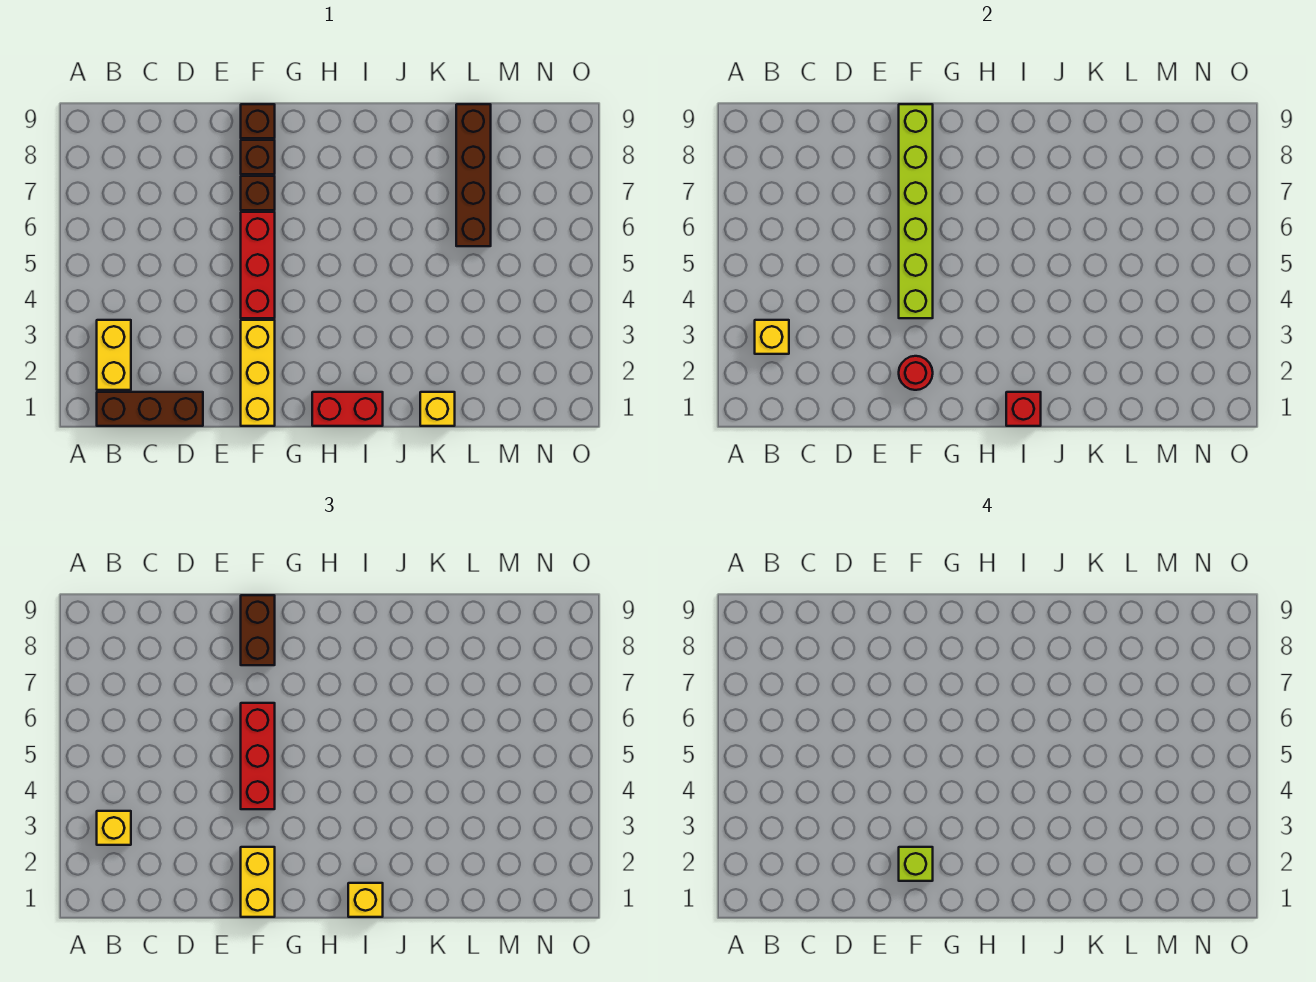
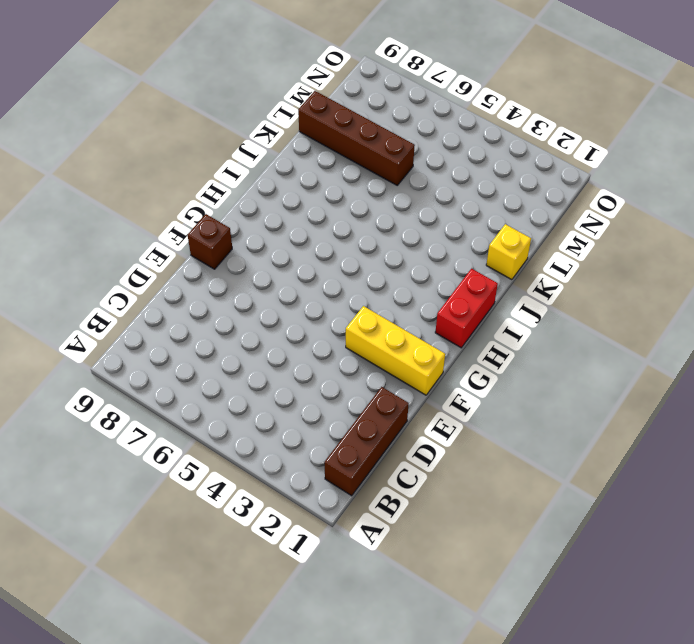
none -> yellow brick B2:B3 level 1
none -> red brick F4:F6 level 1
none -> brown brick F7 level 1

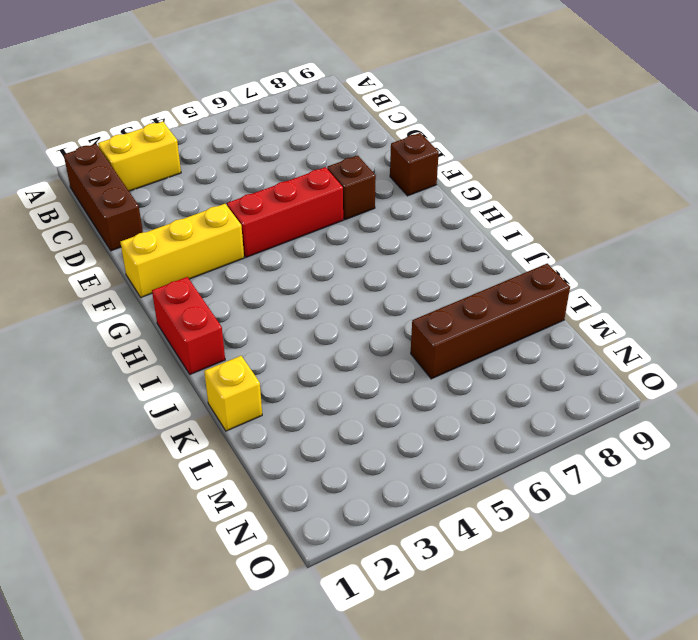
none -> brown brick F8 level 1
none -> yellow brick B3 level 2
none -> red round brick F2 level 2

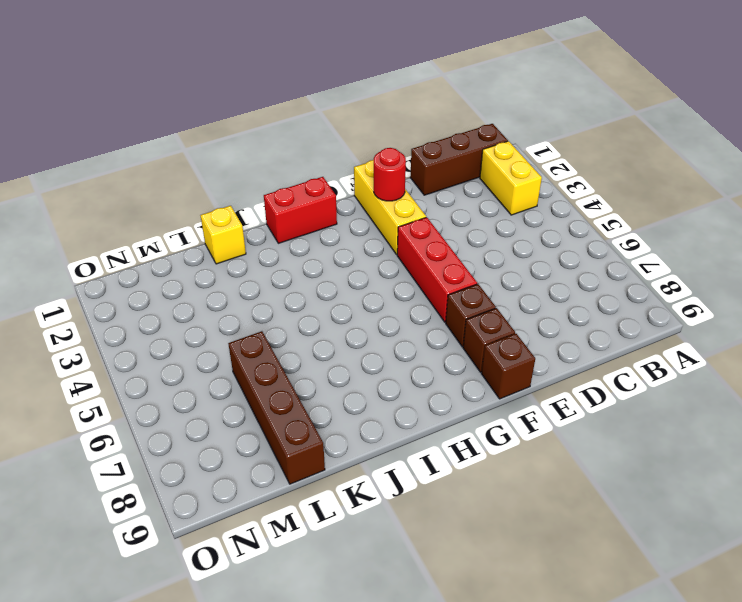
none -> yellow brick B3 level 2
none -> lime brick F4:F9 level 2
none -> red brick I1 level 2

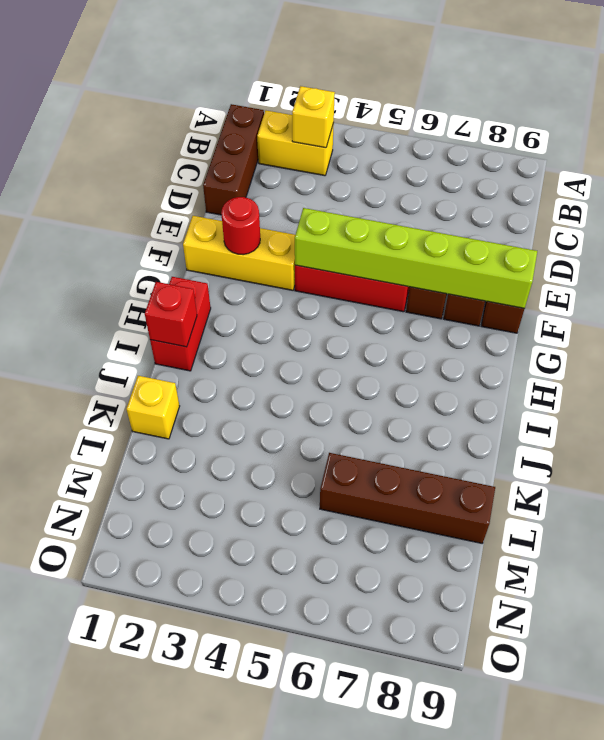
none -> yellow brick B3 level 3
none -> yellow brick F1:F2 level 3
none -> red brick F4:F6 level 3

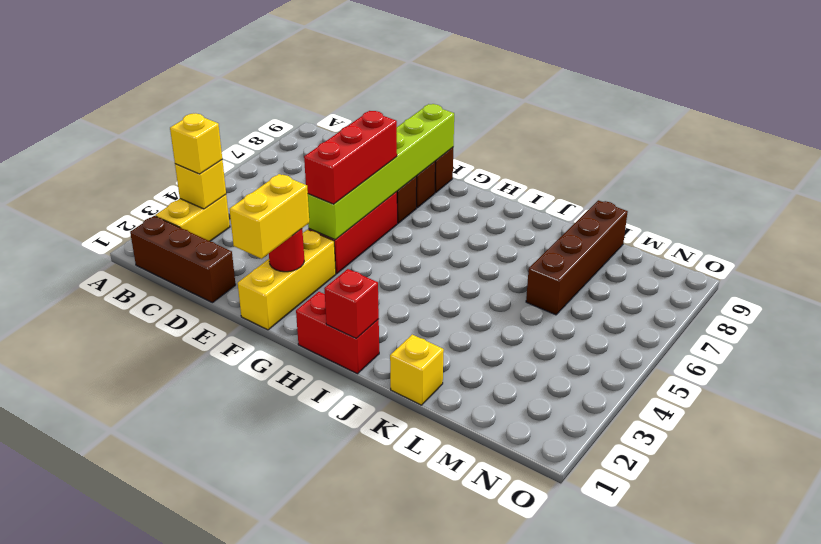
none -> brown brick F8:F9 level 3
none -> yellow brick I1 level 3
none -> lime brick F2 level 4

